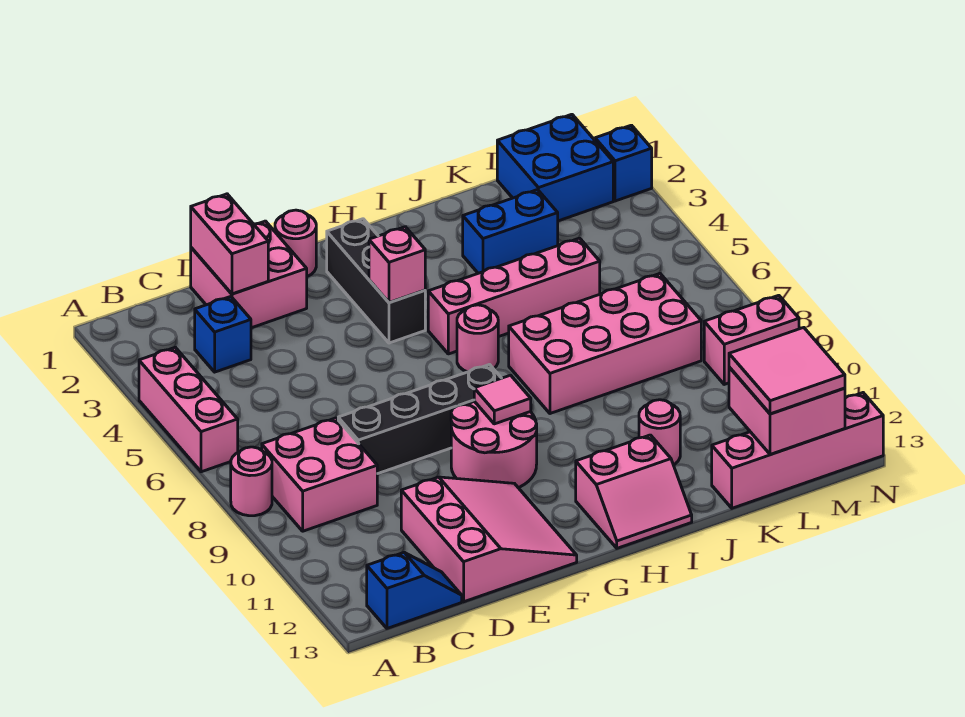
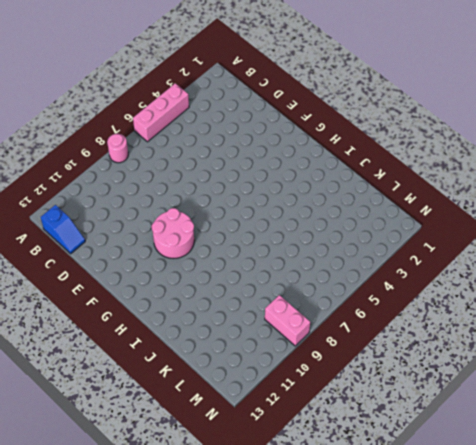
none -> pink brick B8:C9 level 1
none -> blue brick C3 level 1
none -> pink brick D1:E2 level 1

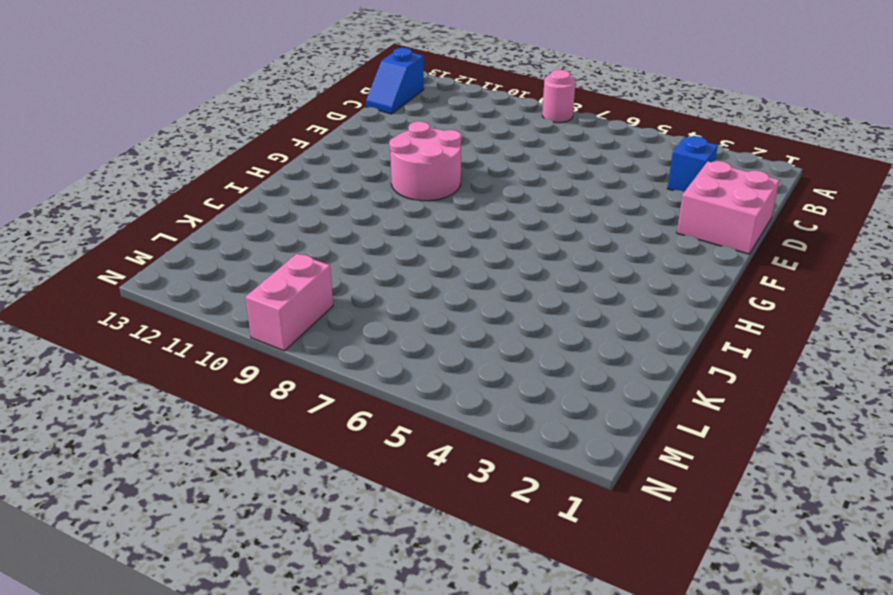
none -> pink brick A4:A6 level 1
none -> pink brick B8:C9 level 1
none -> black brick D8:G8 level 1

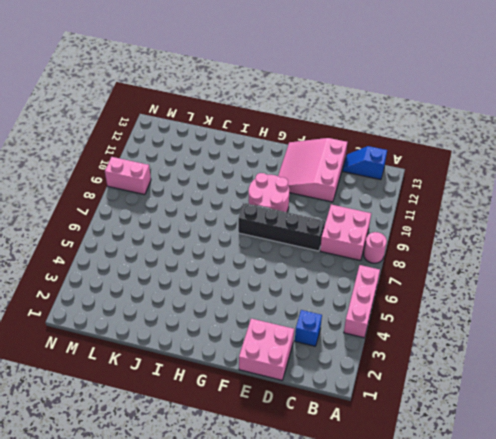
none -> pink round brick F1 level 1
none -> black brick G2:G4 level 1
none -> pink brick H5:K5 level 1

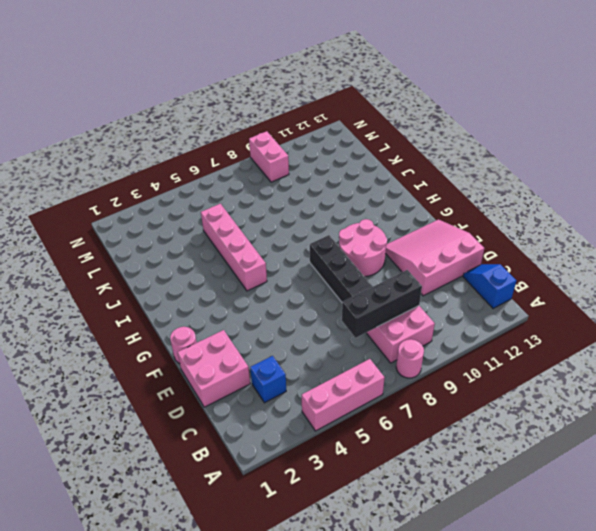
black brick C7:C9 level 2 -> black brick G2:G4 level 1
none -> pink round brick H6 level 1
none -> pink slope H12:I13 level 1 top 12
none -> pink brick I7:L8 level 1

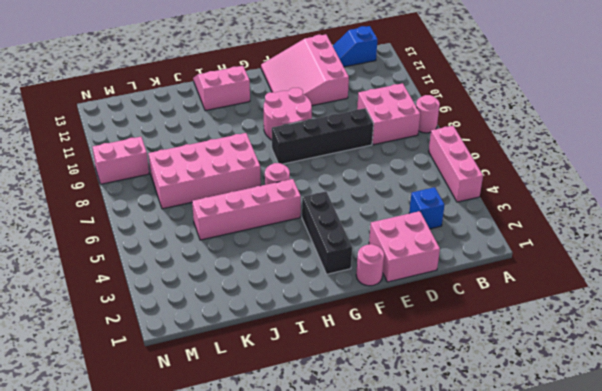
none -> blue brick J3:K3 level 1
none -> pink round brick J11 level 1
none -> pink brick K13:N13 level 1

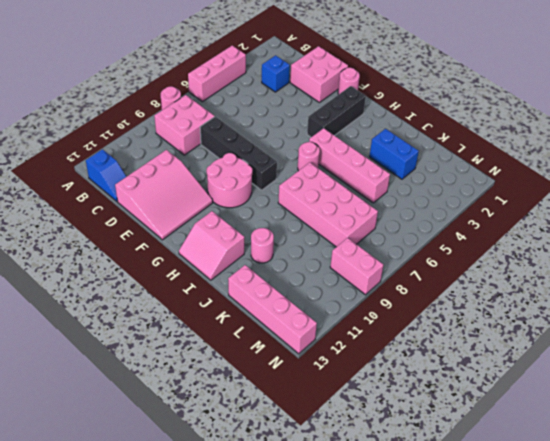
none -> blue brick L1:M2 level 1
none -> blue brick N2 level 1
none -> pink brick D1:D2 level 2

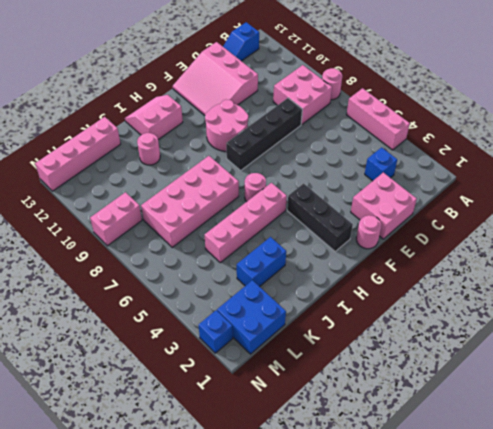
none -> pink brick D1:D2 level 2
none -> pink brick G4 level 2
none -> pink tile G9 level 2

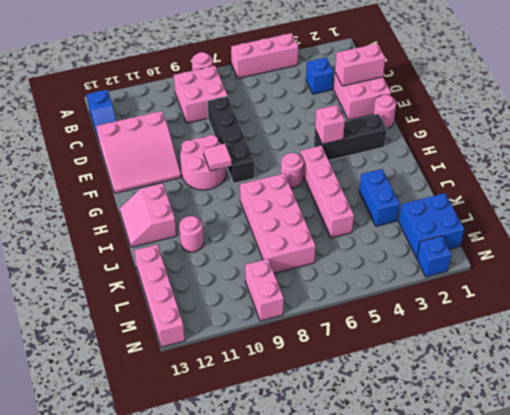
none -> pink brick L12:M13 level 2
none -> pink tile L12:M13 level 3

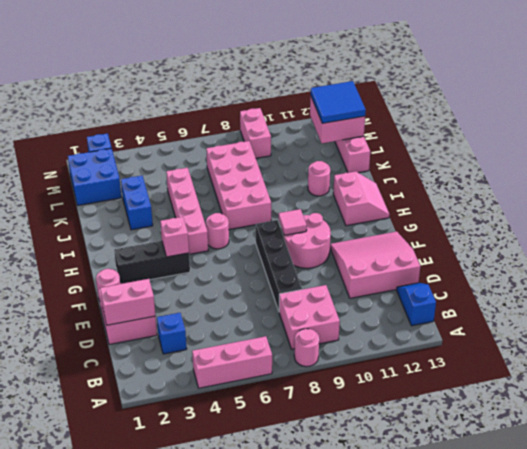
blue tile L12:M13 level 3 -> pink tile L12:M13 level 3

